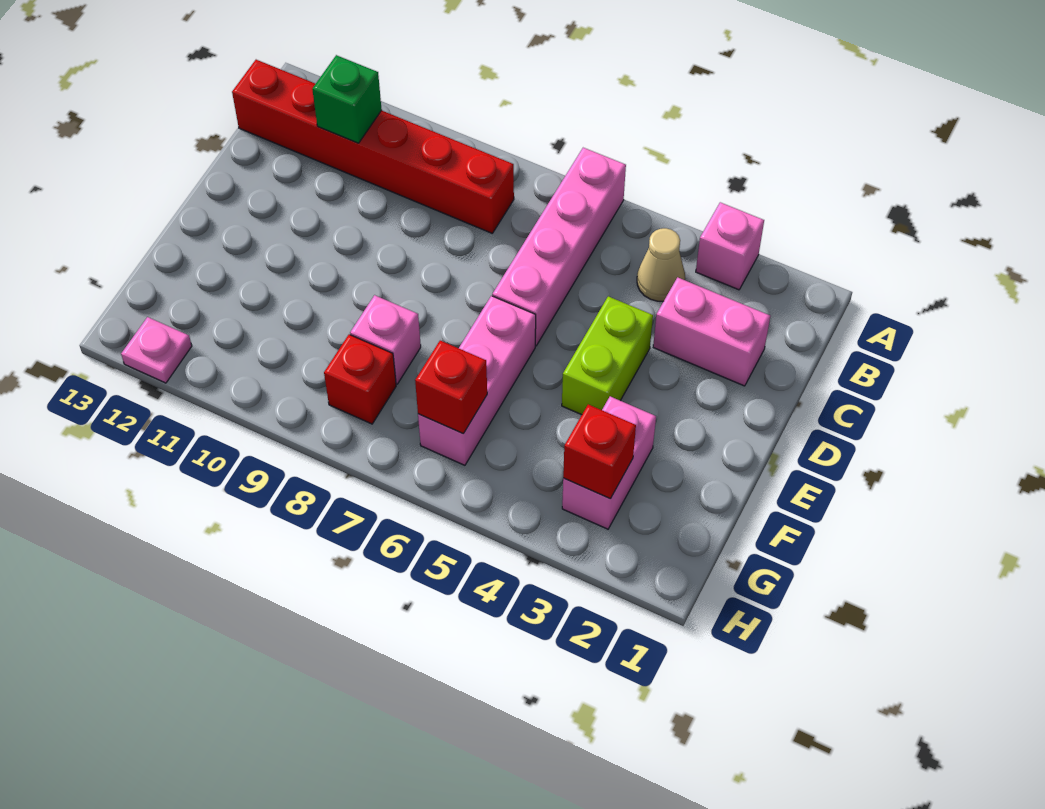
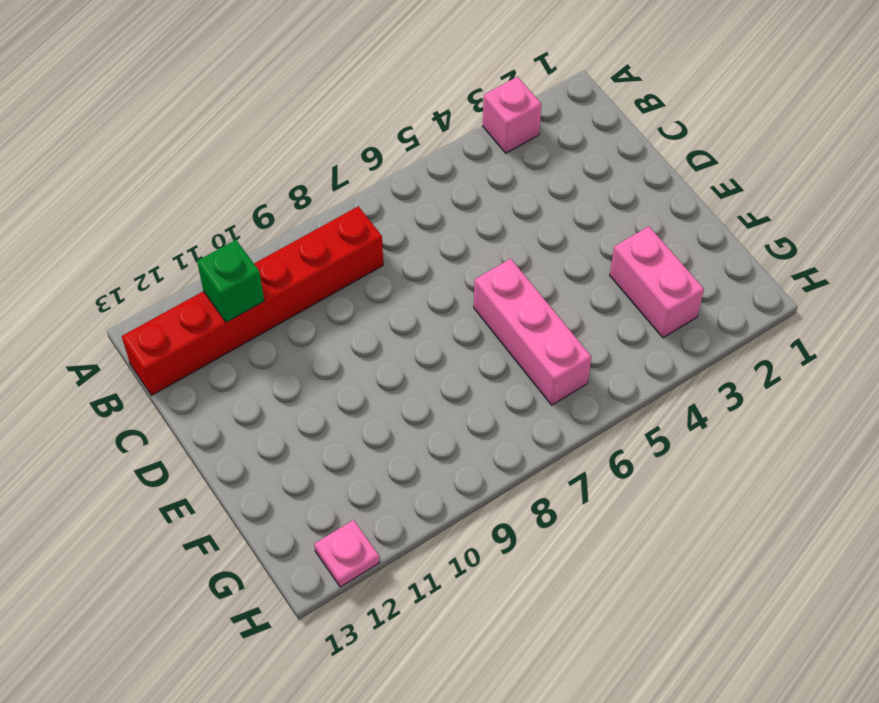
none -> pink brick A6:D6 level 1
none -> tan cone B4 level 1
none -> pink brick C2:C3 level 1

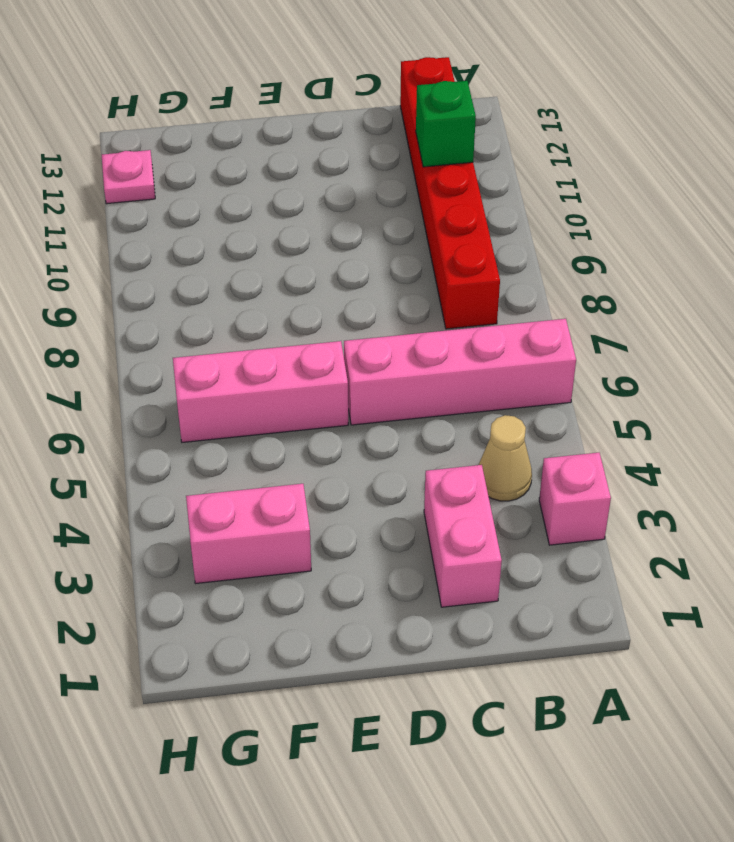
none -> lime brick D4:E4 level 1
none -> pink brick F8 level 1
none -> red brick G8 level 1

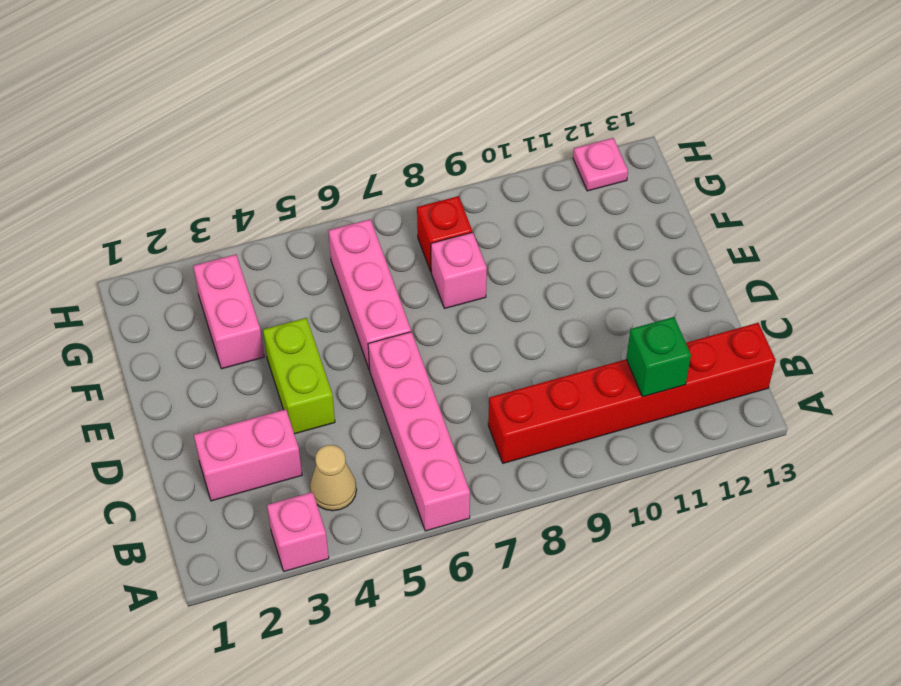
none -> red brick G3 level 2
none -> red brick G6 level 2

